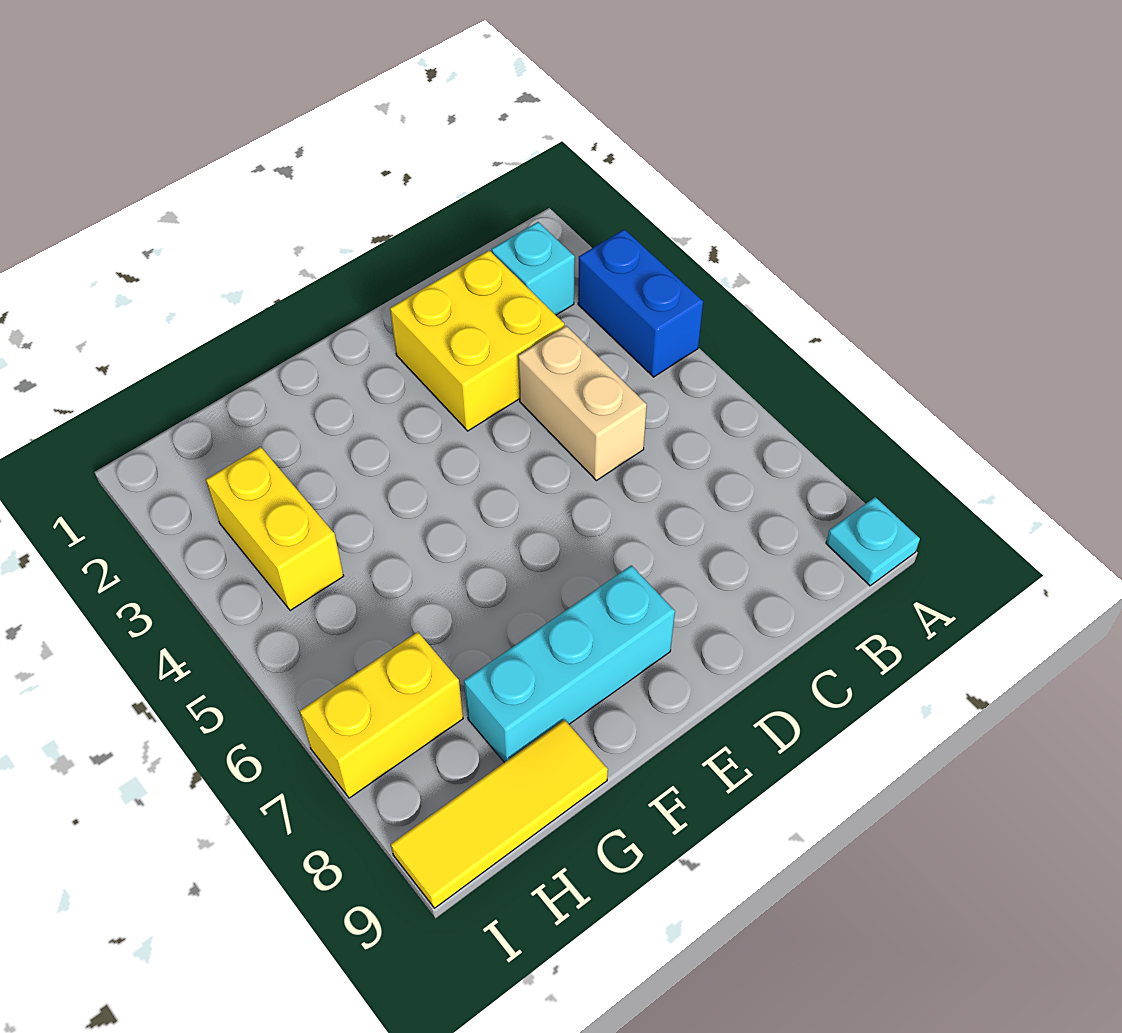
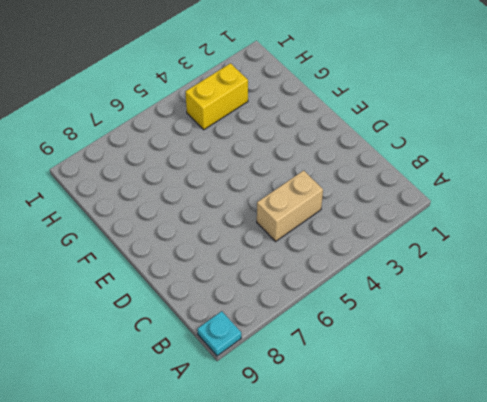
none -> blue brick A3:A4 level 1
none -> cyan brick B2 level 1

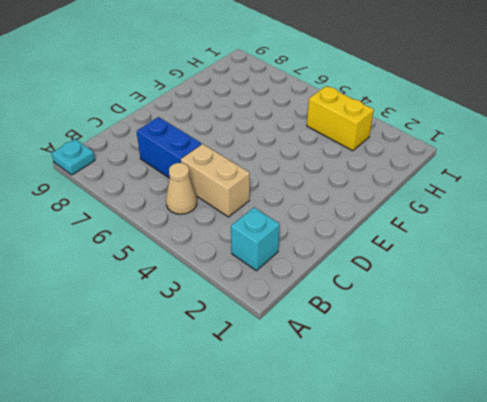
tan cone B5 level 1 -> none
blue brick C6:C7 level 1 -> blue brick A3:A4 level 1
none -> yellow brick C2:D3 level 1
none -> cyan brick E8:G8 level 1

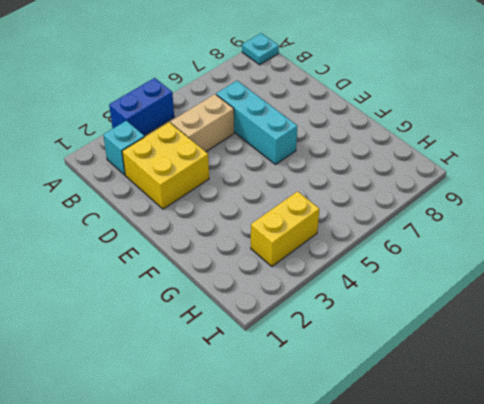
cyan brick C6:E6 level 1 -> cyan brick E8:G8 level 1
none -> yellow tile G9:I9 level 1
none -> yellow brick H7:I7 level 1

